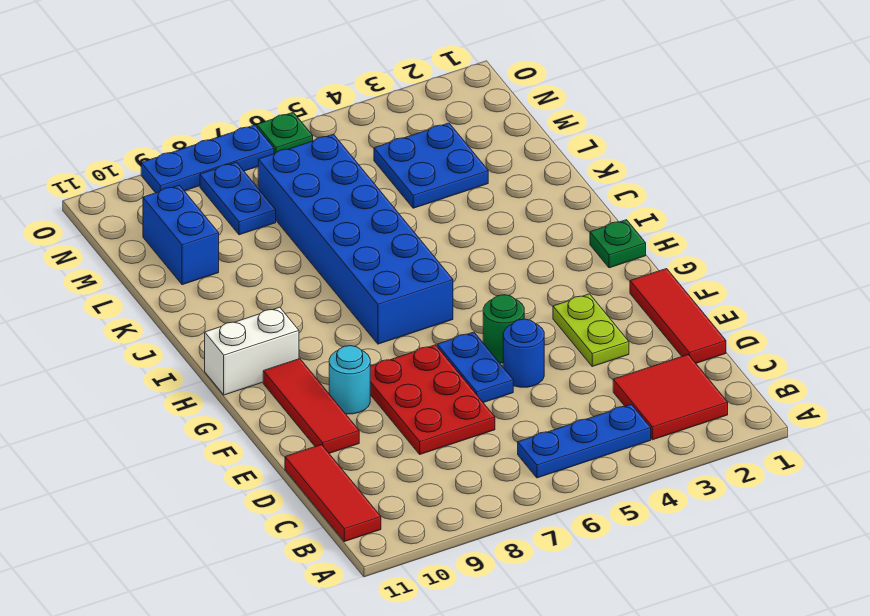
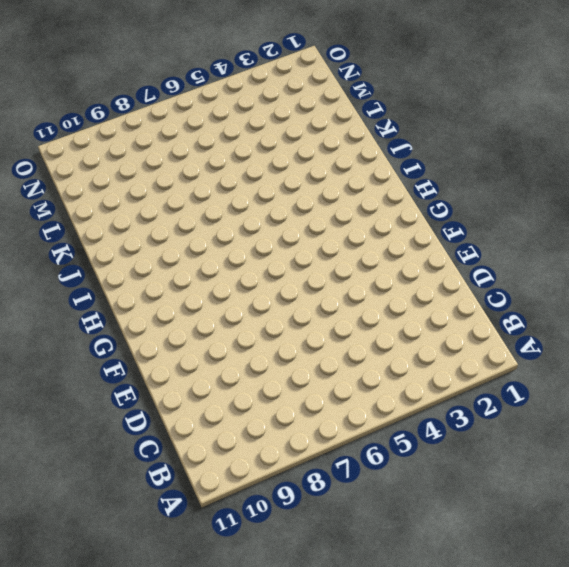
none -> red tile B2:C3 level 1
none -> blue plate B4:B6 level 1
none -> red tile B11:D11 level 1

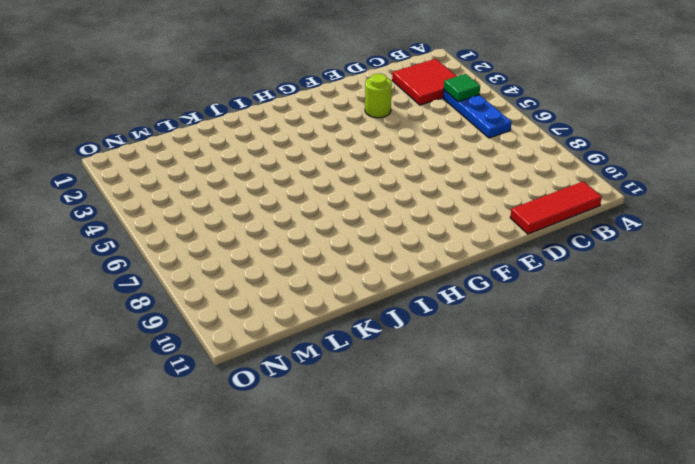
green tile B4 level 2 -> none
lime round brick E3 level 1 -> lime plate E3:F3 level 1
none -> red tile D1:F1 level 1
none -> red plate D7:F8 level 1
none -> blue round brick E5 level 1

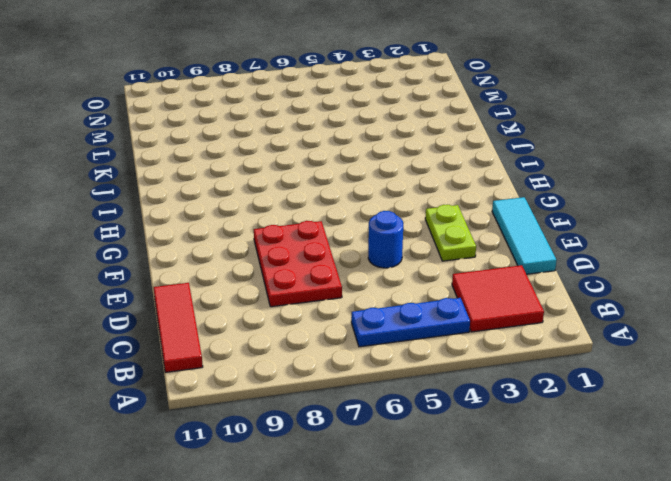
cyan tile D1:F1 level 1 -> red tile D1:F1 level 1
none -> blue plate E6:F6 level 1
none -> red tile E10:G10 level 1
none -> green round brick F5 level 1

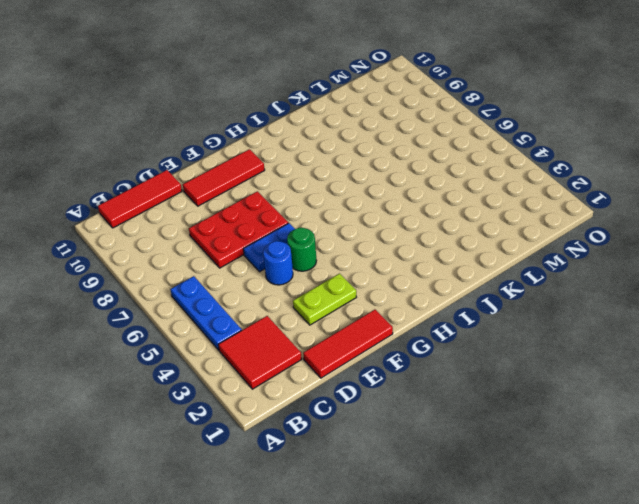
none -> cyan round brick F9 level 1
none -> green plate H1 level 1
none -> blue brick H6:M7 level 1

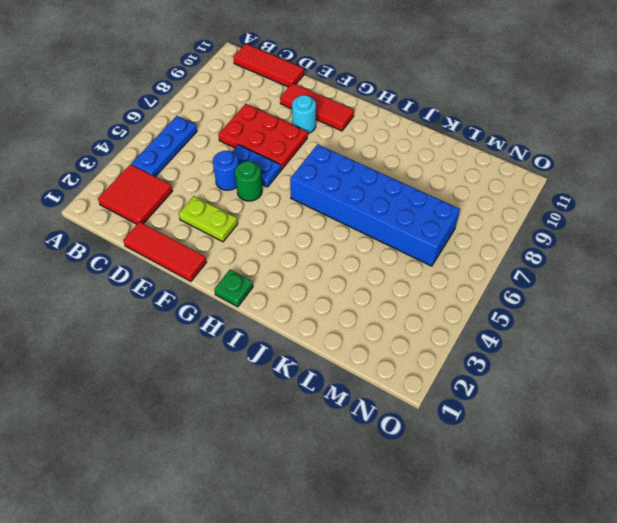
none -> white brick H10:H11 level 1
none -> blue plate L3:M4 level 1
none -> blue brick L10:M10 level 1

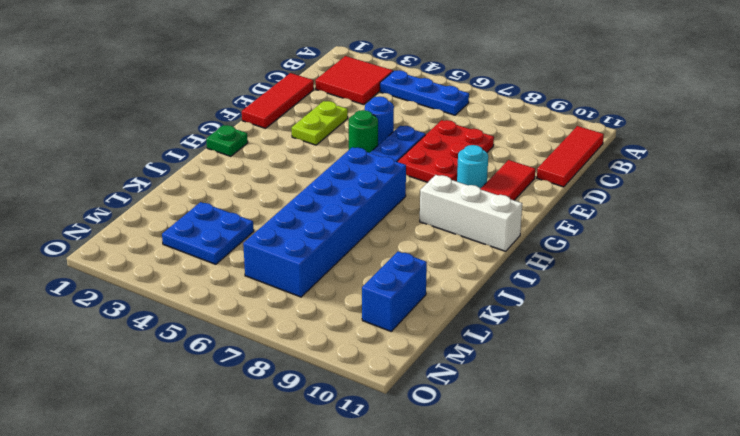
white brick H9:H11 level 1 -> white brick H10:H11 level 1
none -> blue plate M8:N8 level 1
none -> green plate O6 level 1
none -> blue plate O7:O9 level 1

